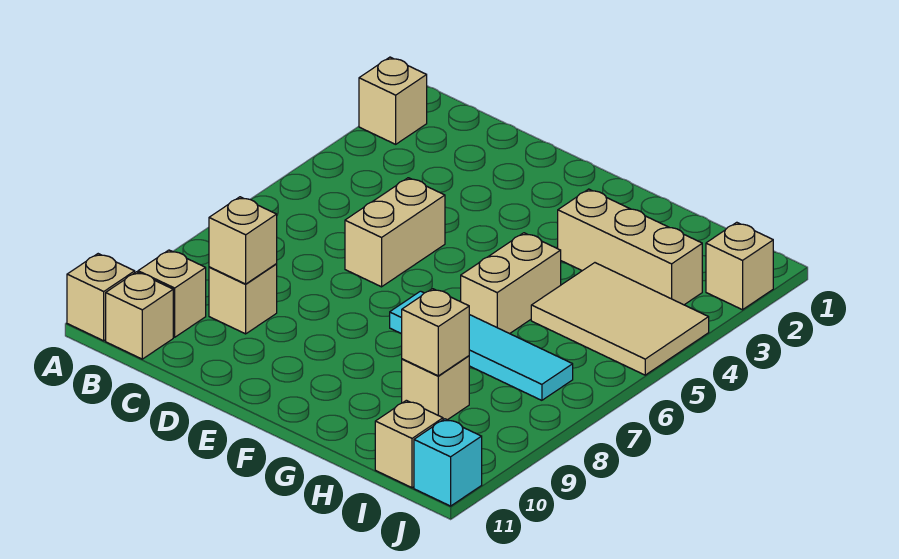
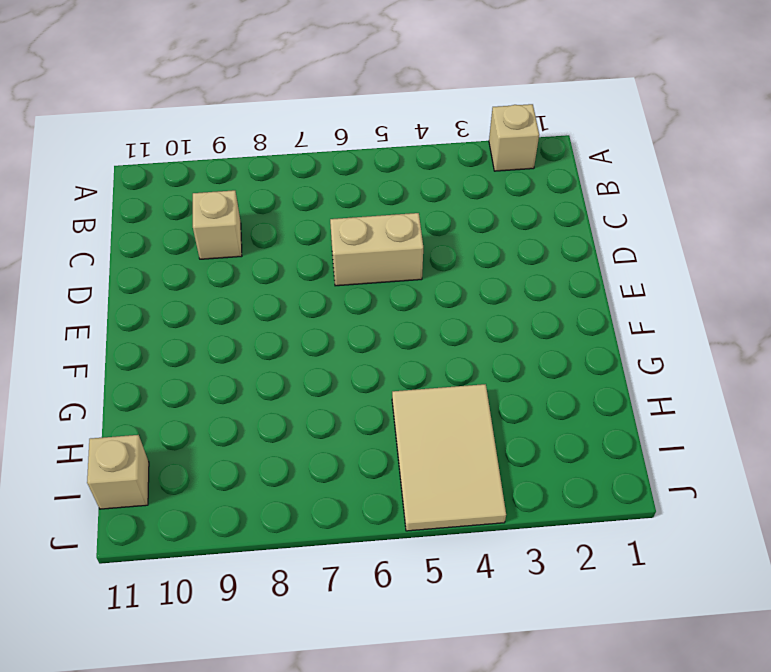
none -> tan brick A11 level 1
none -> tan brick B10 level 1
none -> tan brick B11 level 1

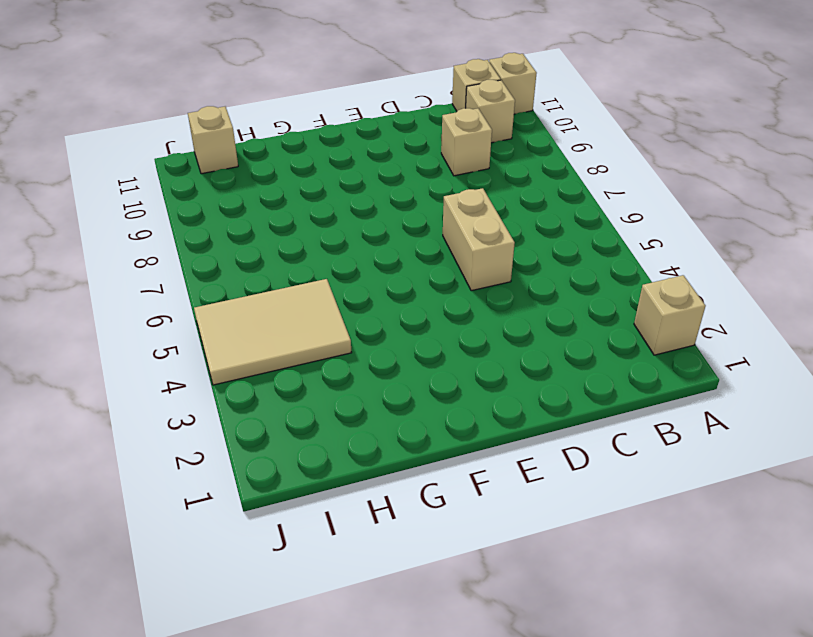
none -> cyan tile F7:I7 level 1
none -> tan brick G3:I3 level 1
none -> tan brick G5:G6 level 1

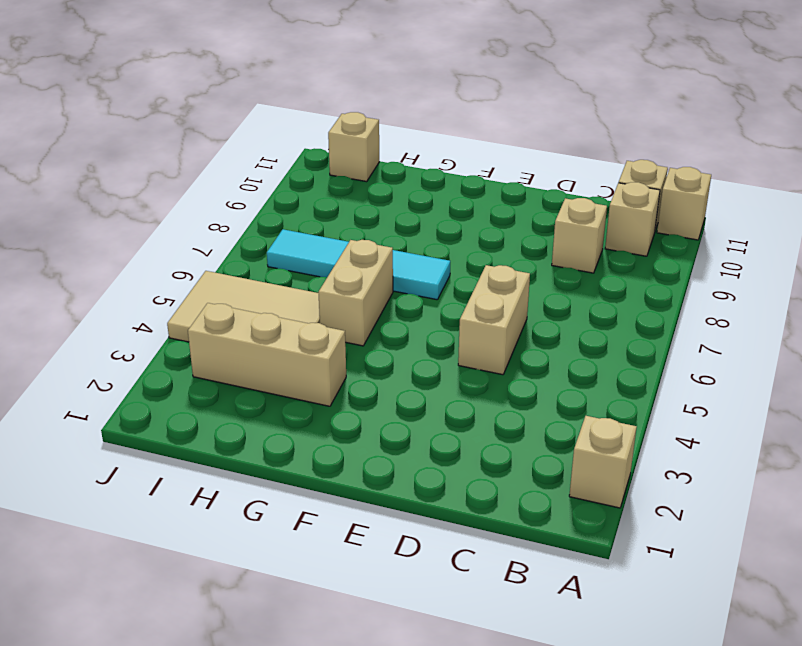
none -> tan brick H9 level 1
none -> tan brick J2 level 1
none -> cyan brick J11 level 1

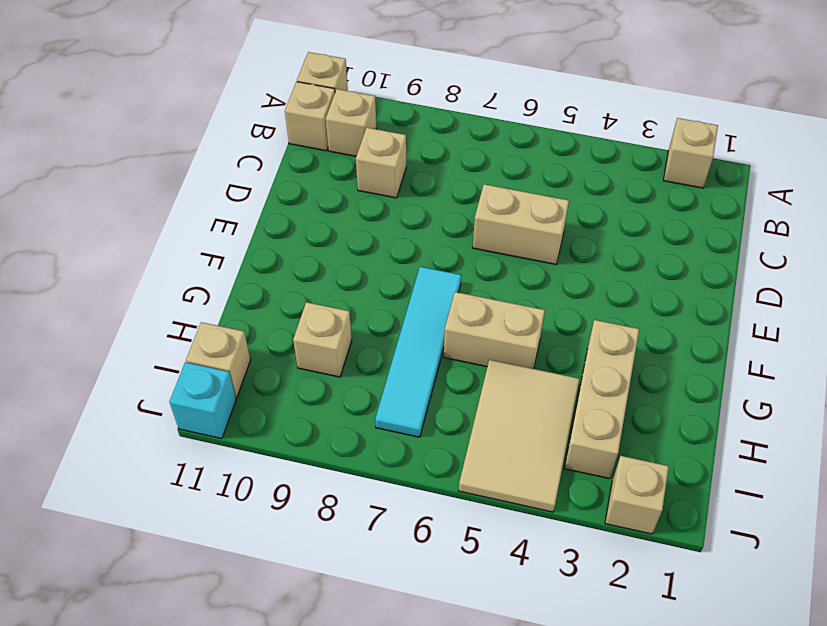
none -> tan brick C9 level 2
none -> tan brick H9 level 2

